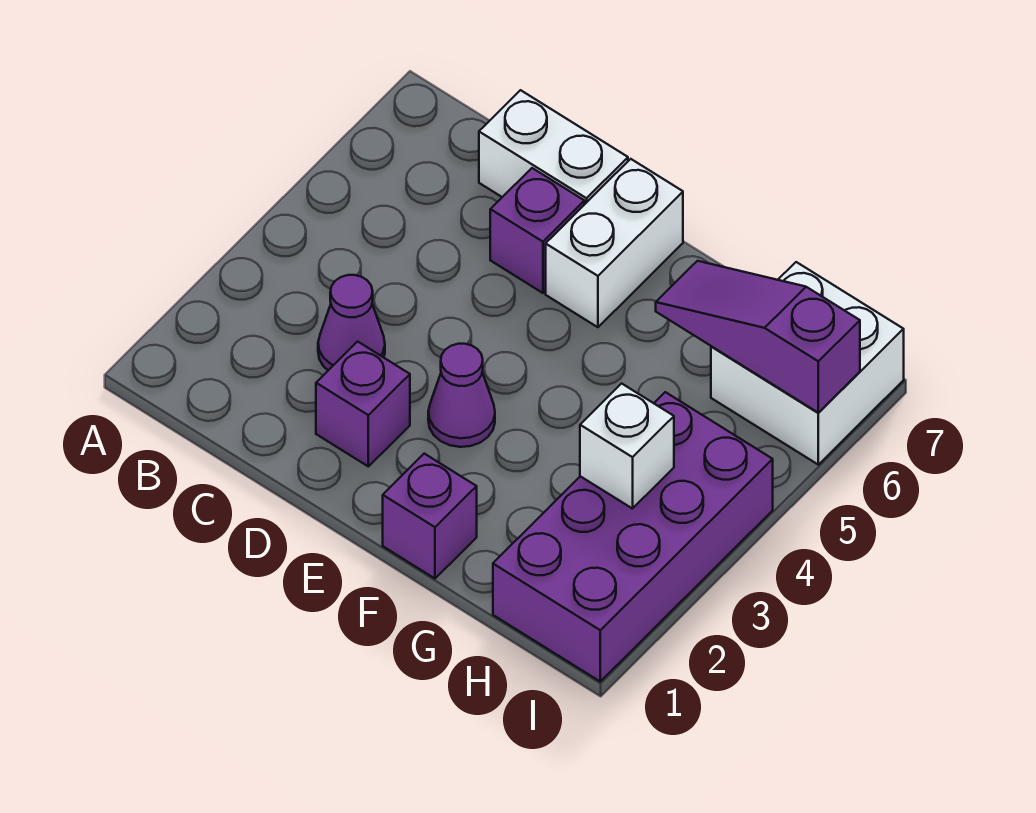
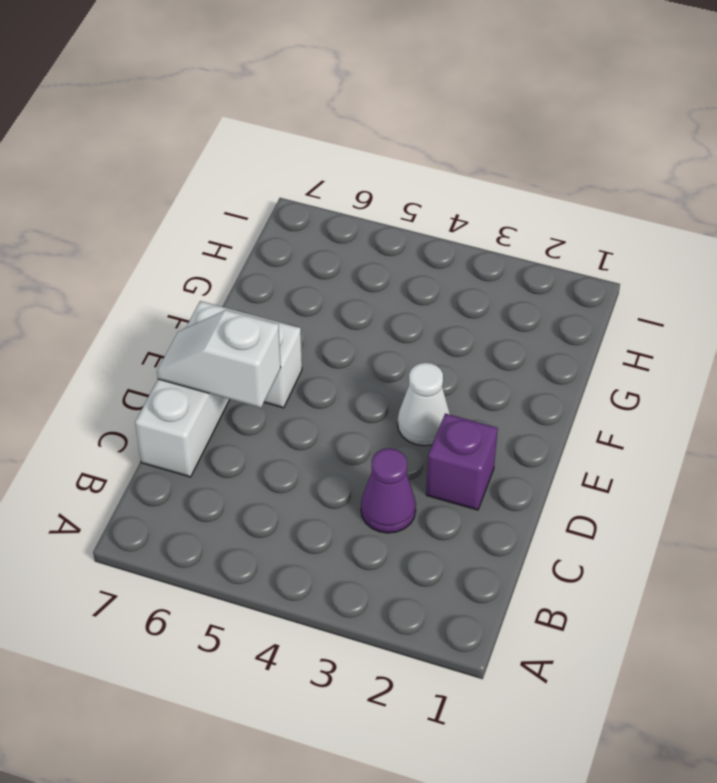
white slope D6:D7 level 2 top 6 -> none
white cone E3 level 1 -> purple cone E3 level 1
none -> purple brick D6 level 1
none -> purple brick F1 level 1

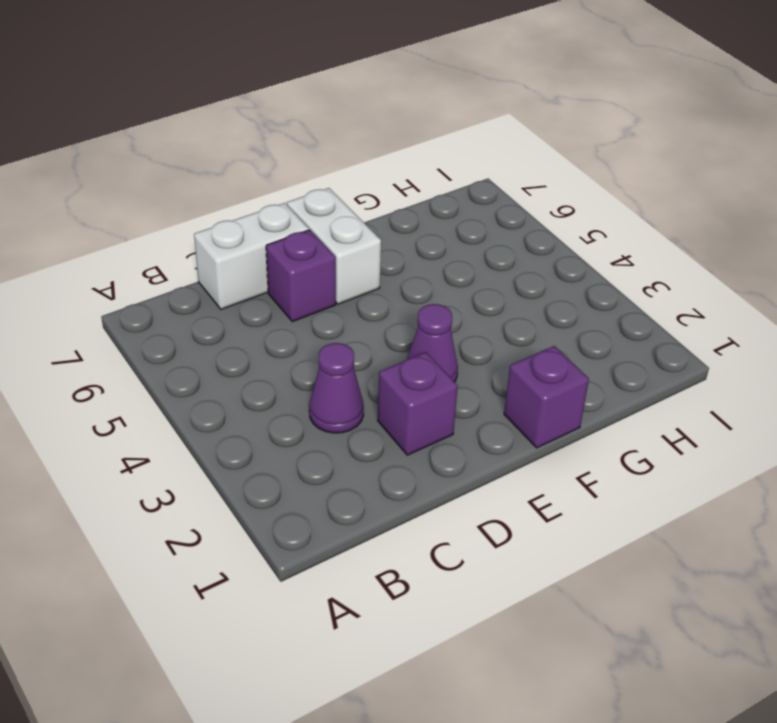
none -> purple brick H1:I4 level 1
none -> white brick H6:I7 level 1

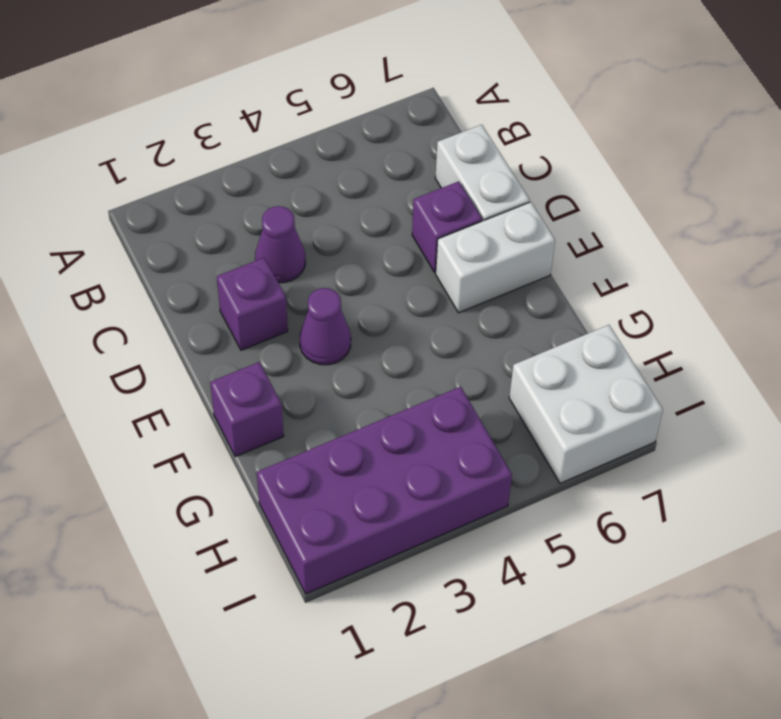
none -> purple slope G6:I6 level 2 top I
none -> white brick H3 level 2

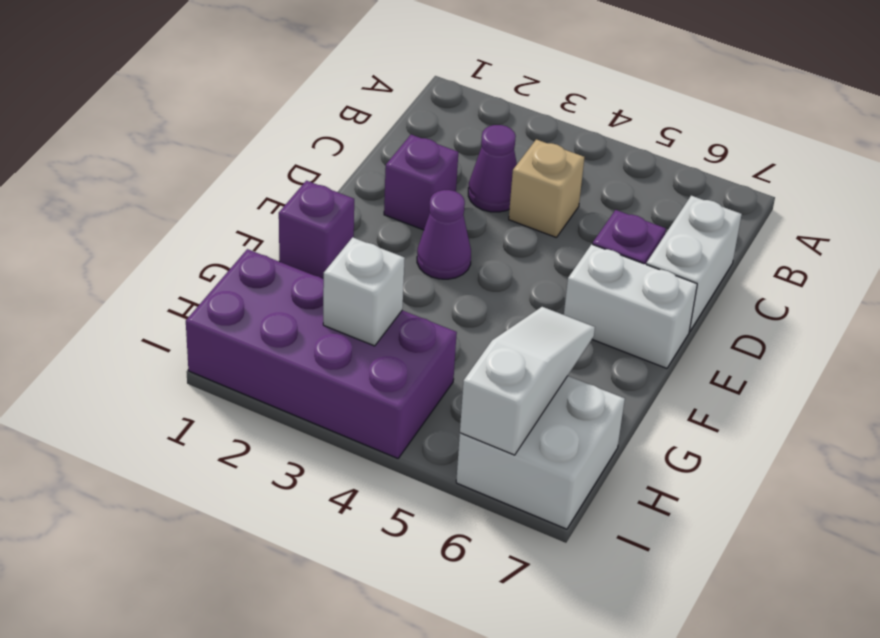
tan brick C4 level 1 -> none
white slope G6:I6 level 2 top I -> purple slope G6:I6 level 2 top I

